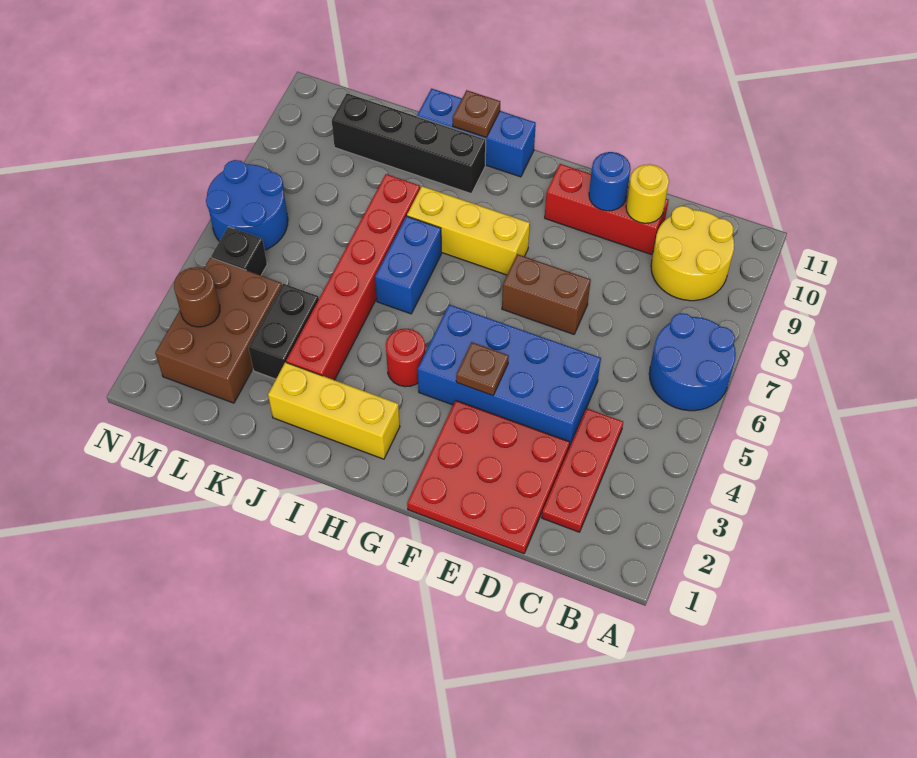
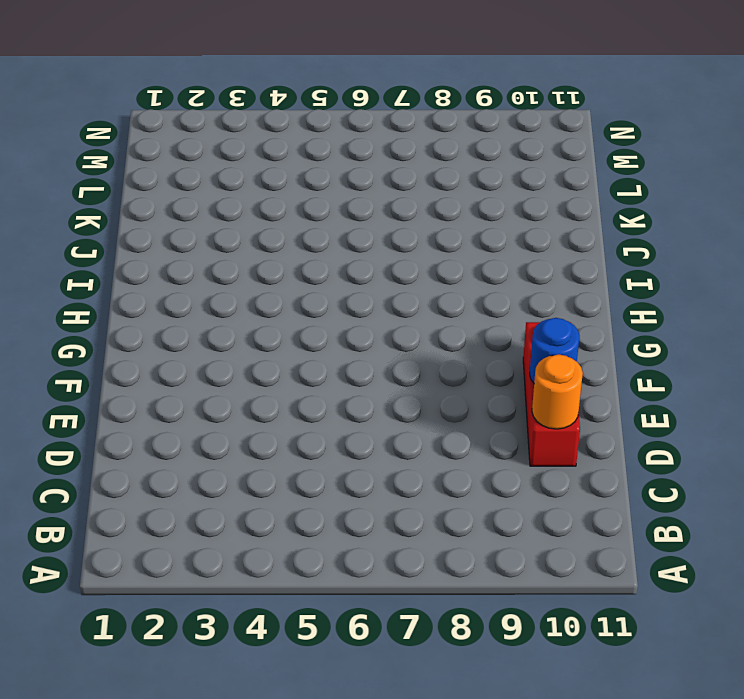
orange round brick D10 level 2 -> yellow round brick D10 level 2
none -> blue round brick A6:B7 level 1
none -> yellow round brick B9:C10 level 1
none -> red plate C2:C4 level 1

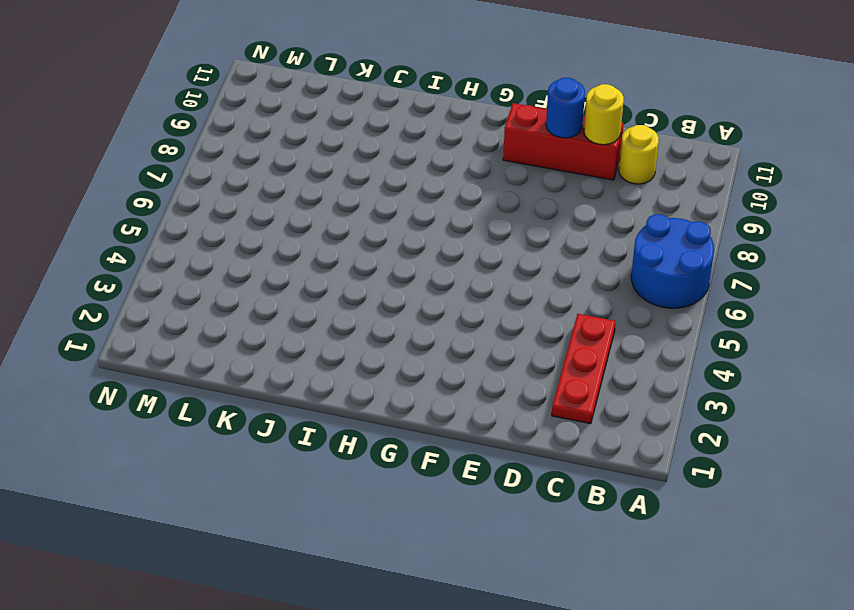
yellow round brick C10 level 1 -> yellow round brick B9:C10 level 1
none -> red plate D1:F3 level 1
none -> blue brick D4:G5 level 1
none -> brown brick E7:F7 level 1

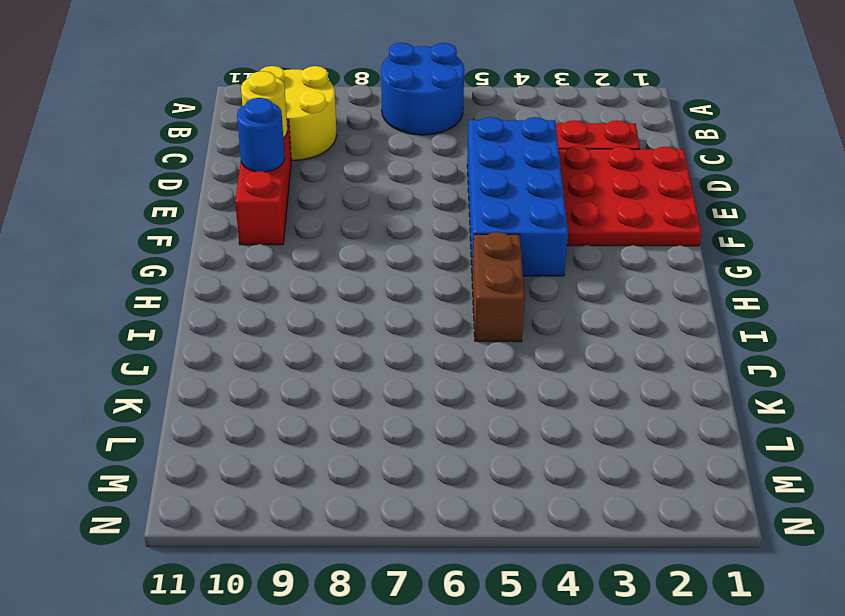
brown brick H5:I5 level 1 -> brown brick E7:F7 level 1
none -> yellow brick G8:I8 level 1
none -> yellow brick H2:J2 level 1
none -> red round brick H4 level 1

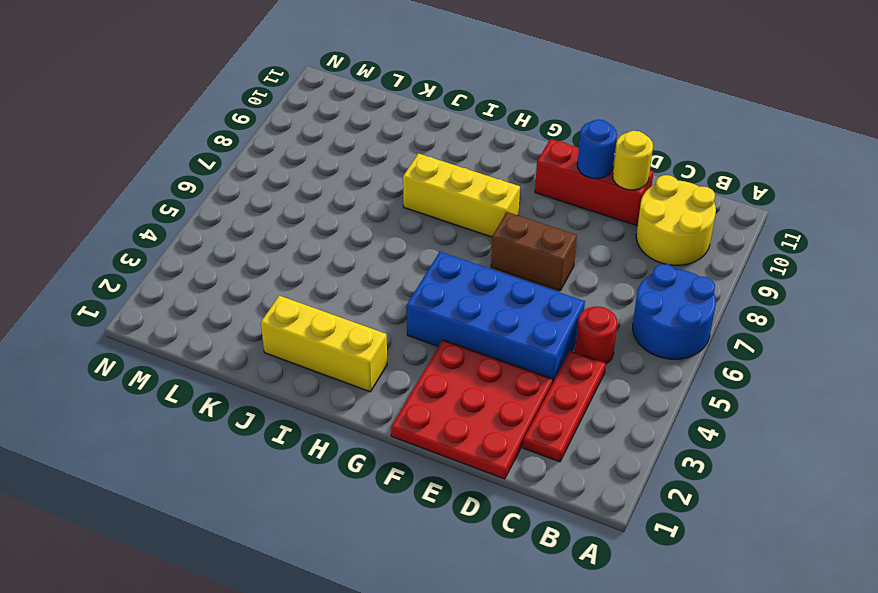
red round brick C5 level 1 -> red round brick H4 level 1
none -> blue brick H11:J11 level 1
none -> blue brick I6:I7 level 1
none -> black brick I10:L10 level 1

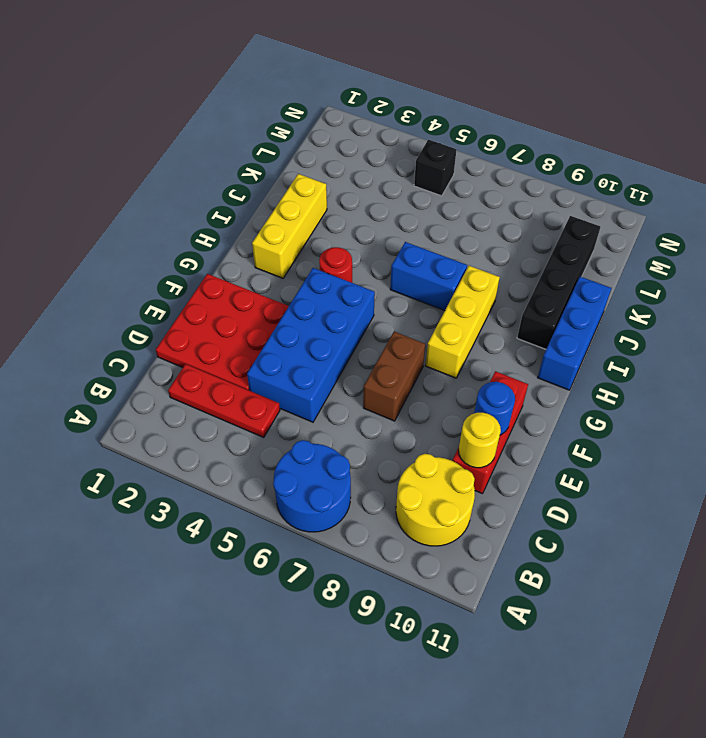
none -> red brick J3:J8 level 1
none -> black brick K3:K4 level 1
none -> brown brick L2:M4 level 1

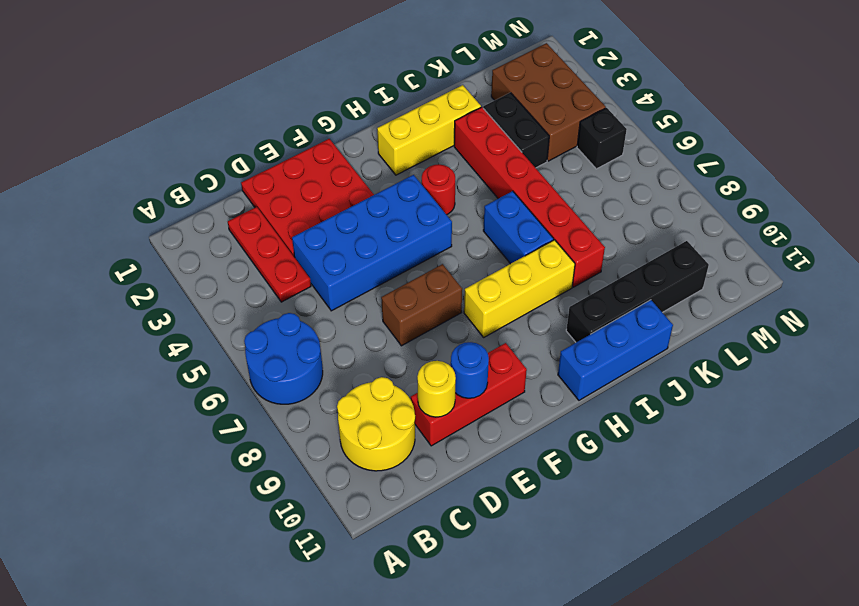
none -> blue round brick M6:N7 level 1
none -> brown plate F4 level 2
none -> brown plate I11 level 2

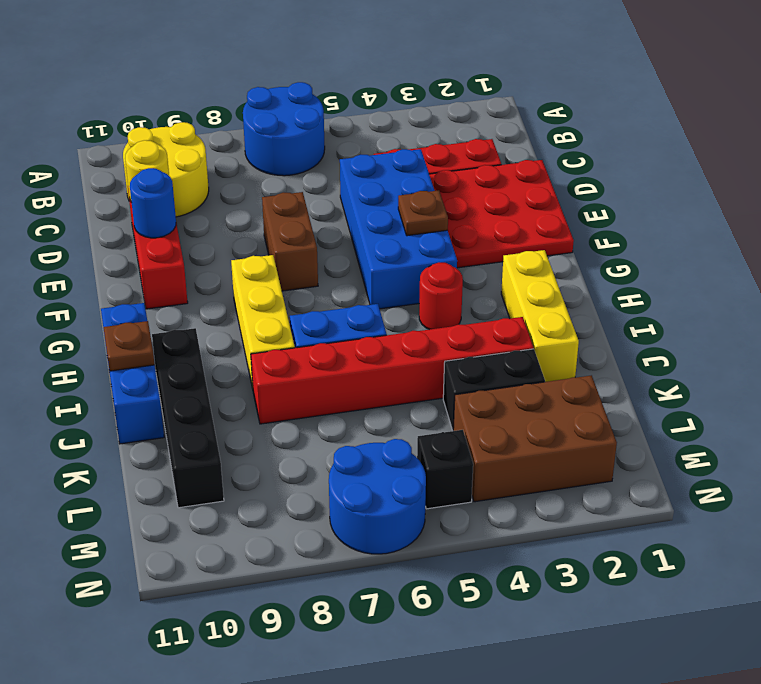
none -> brown round brick M3 level 2

